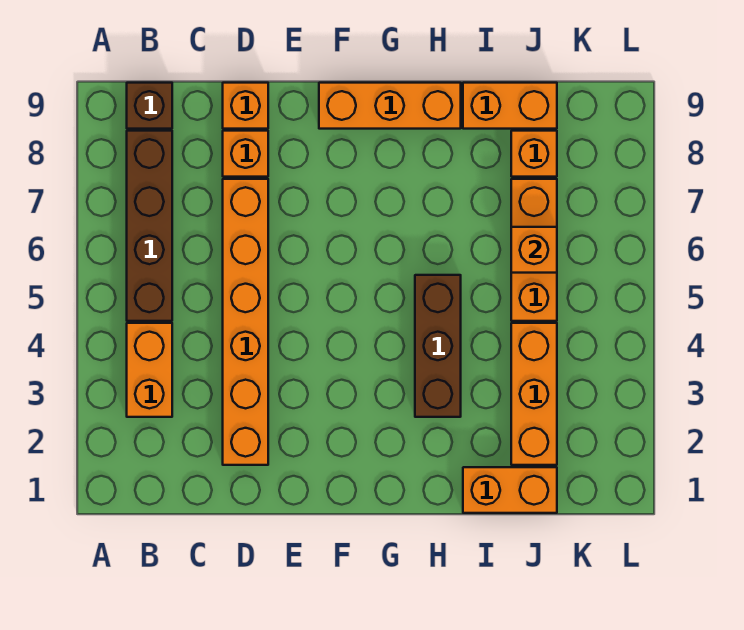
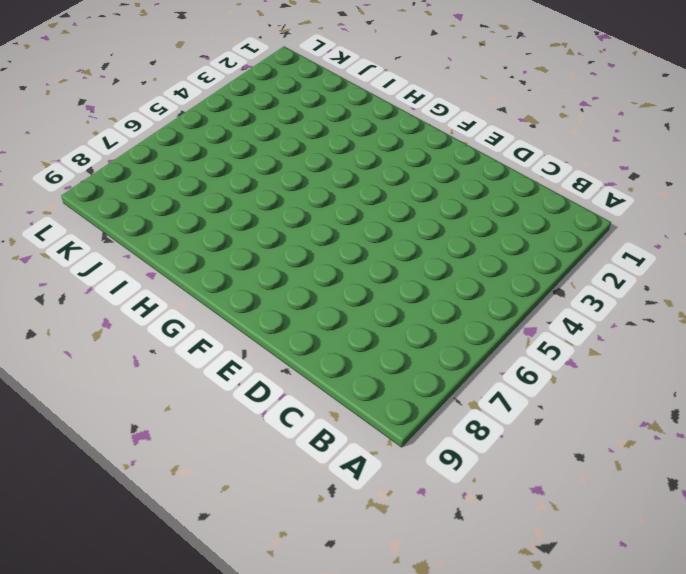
none -> orange brick B3:B4 level 1
none -> brown brick B5:B8 level 1
none -> brown brick B9 level 1

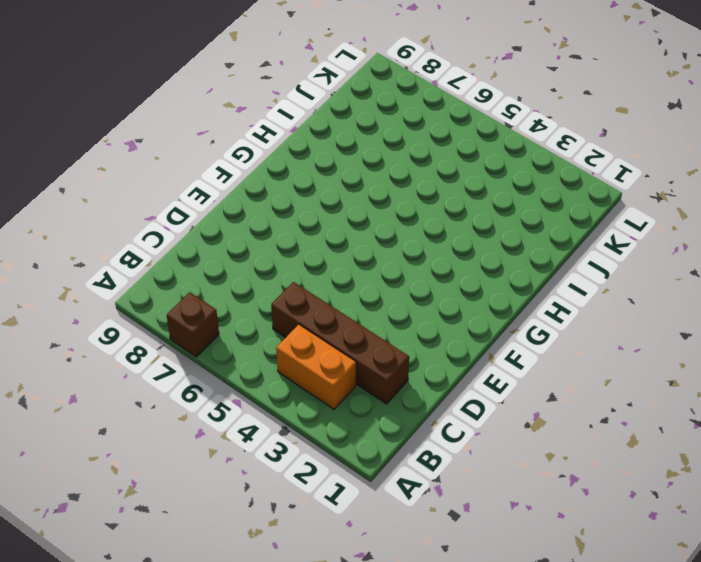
brown brick A7 level 1 -> brown brick B9 level 1
brown brick C2:C5 level 1 -> brown brick B5:B8 level 1
none -> orange brick D2:D7 level 1
none -> orange brick D8 level 1
none -> orange brick D9 level 1

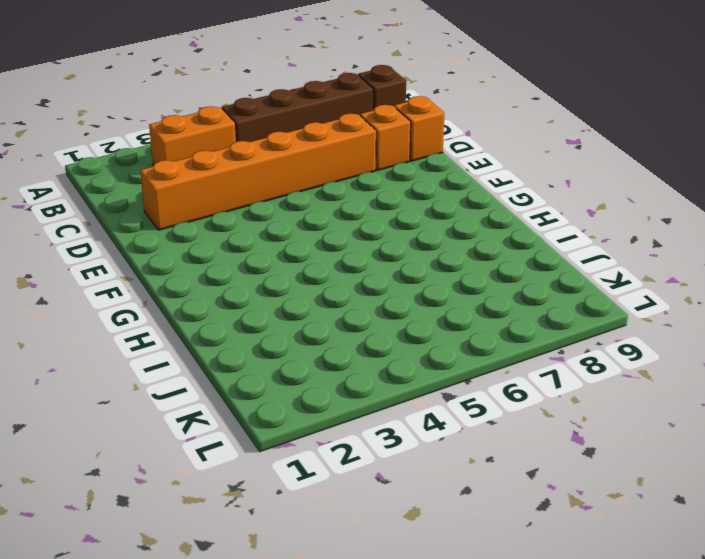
none -> orange brick F9:H9 level 1
none -> brown brick H3:H5 level 1
none -> orange brick I1:J1 level 1

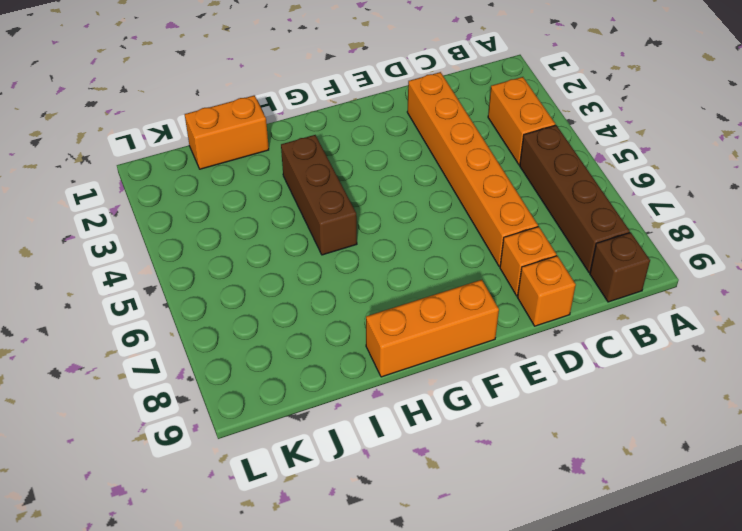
none -> orange brick I9:J9 level 1
none -> orange brick J2:J4 level 1
none -> orange brick J5:J7 level 1

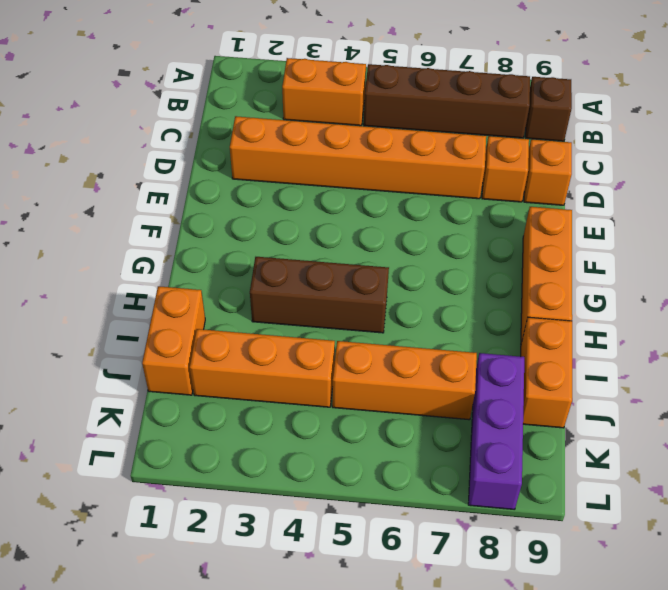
purple brick J8:L8 level 1 -> orange brick J8 level 1
none -> orange brick J6 level 2

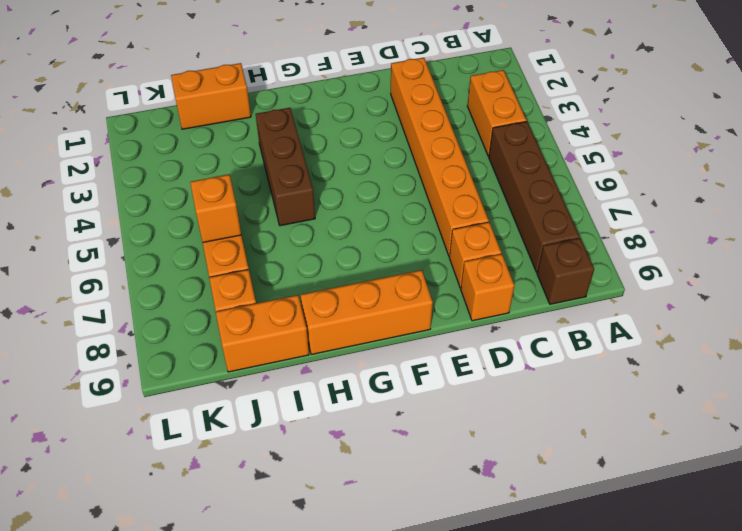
none -> orange brick J2:J4 level 1

